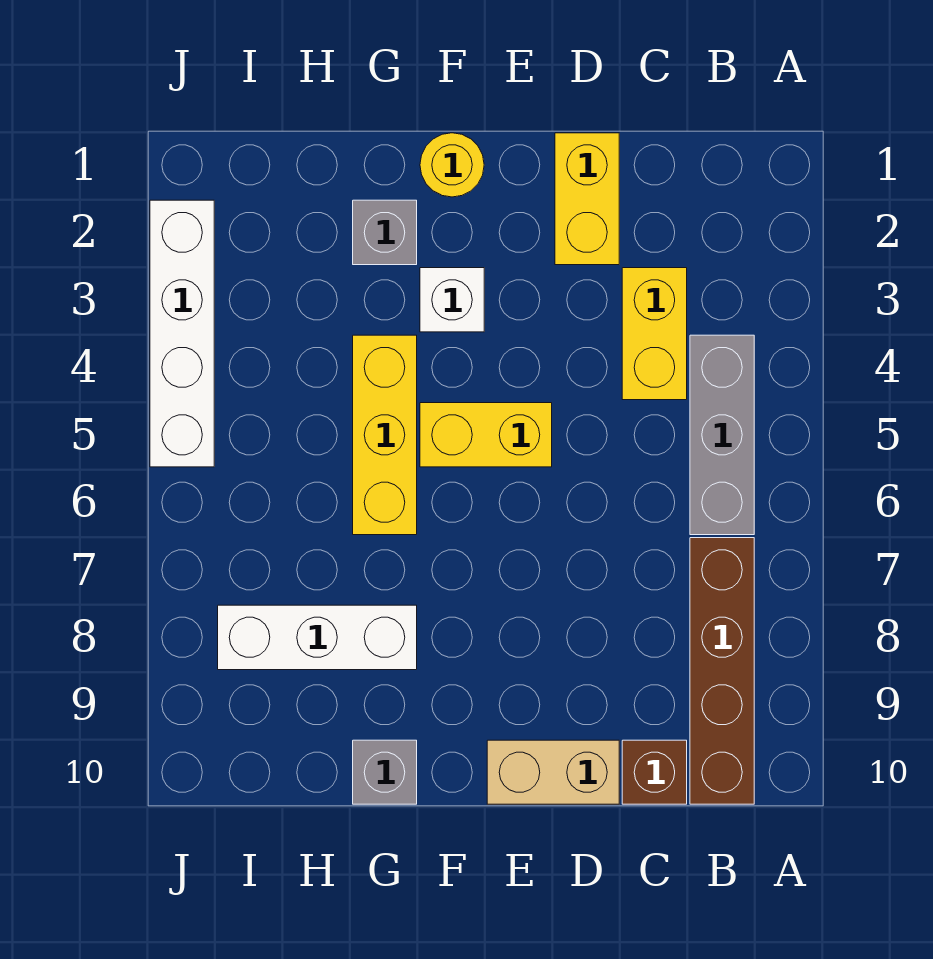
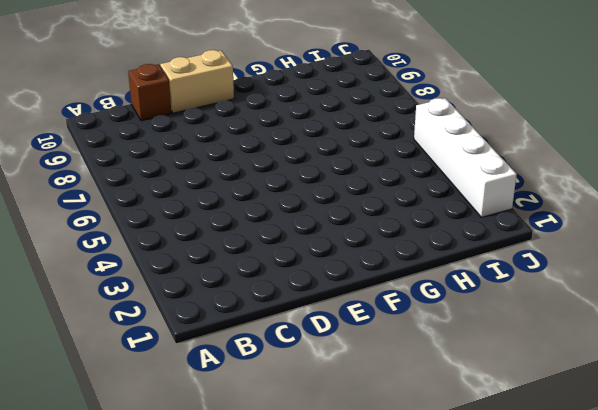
none -> grey brick B4:B6 level 1
none -> brown brick B7:B10 level 1
none -> yellow brick C3:C4 level 1

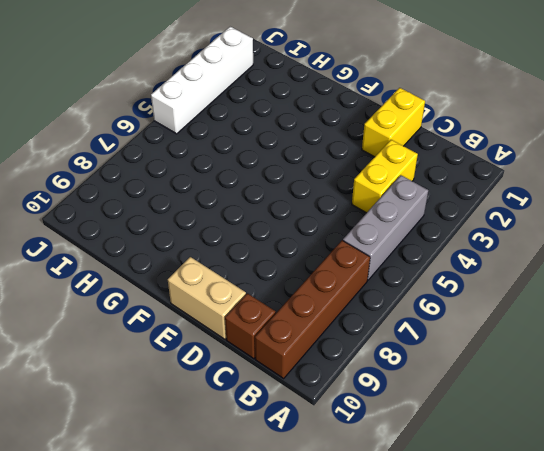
none -> yellow brick E5:F5 level 1
none -> yellow round brick F1 level 1
none -> white brick F3 level 1

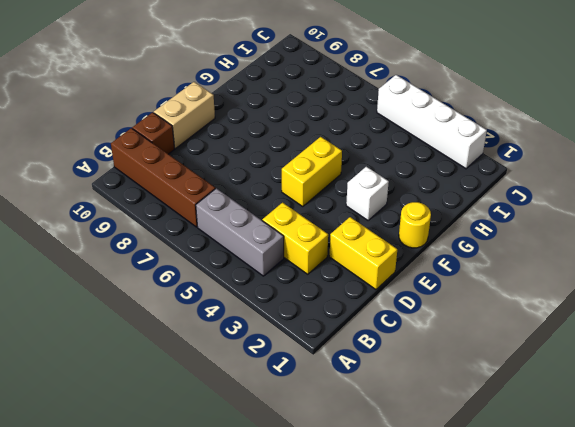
none -> grey brick G2 level 1
none -> yellow brick G4:G6 level 1
none -> white brick G8:I8 level 1

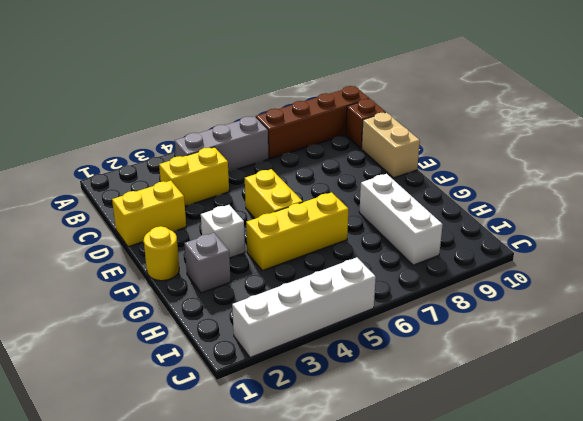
none -> grey brick G10 level 1

